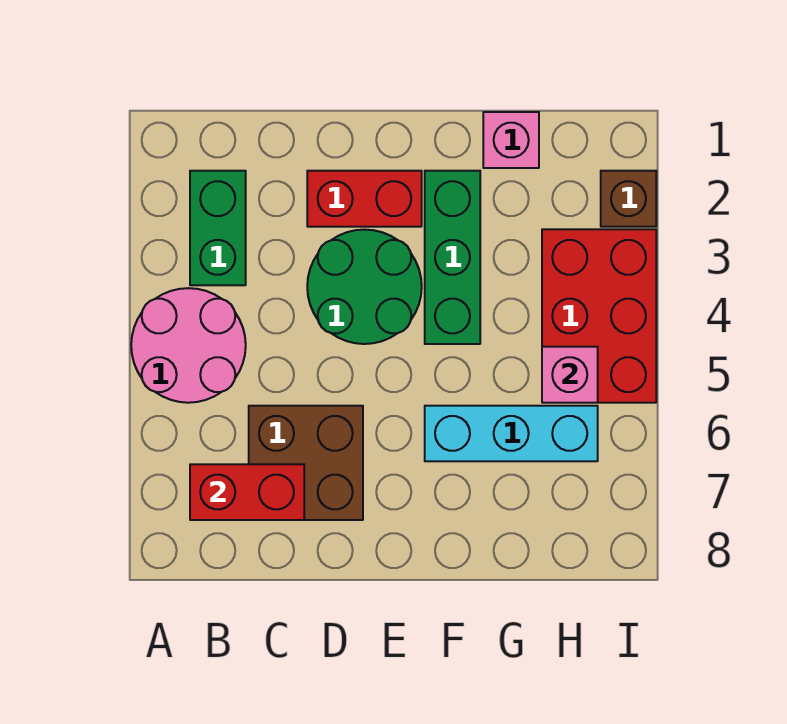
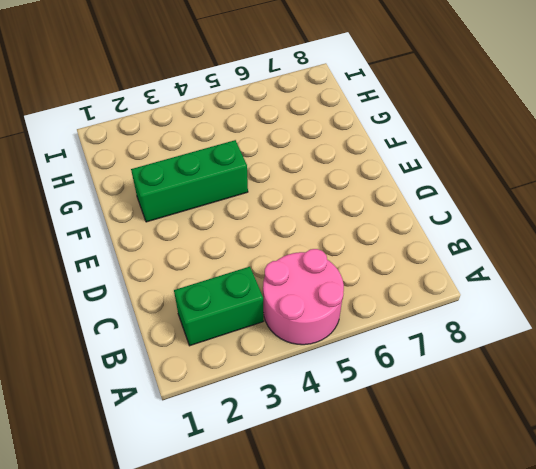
none -> brown brick C6:D7 level 1
none -> red brick D2:E2 level 1
none -> green round brick D3:E4 level 1

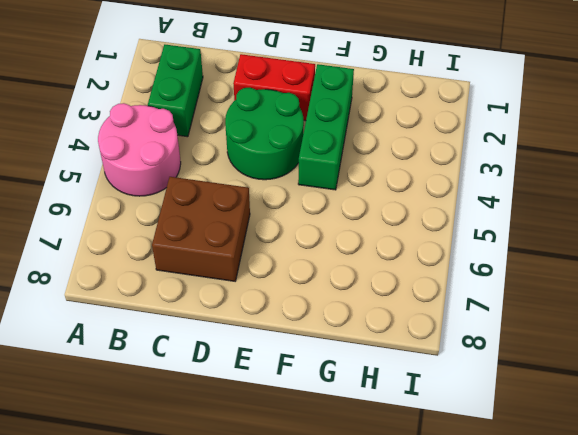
none -> cyan brick F6:H6 level 1
none -> pink brick G1 level 1
none -> red brick H3:I5 level 1

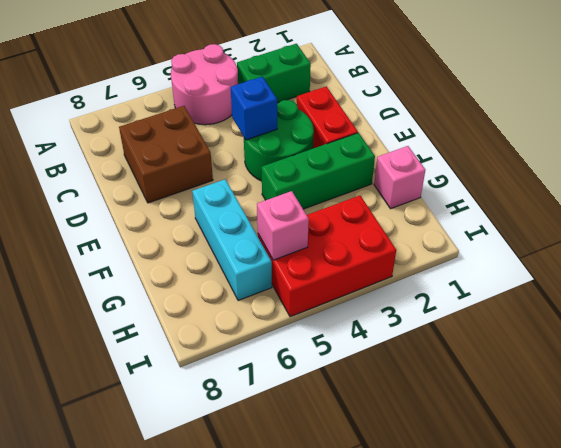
blue brick D4 level 2 -> none
none -> brown brick I2 level 1
none -> red brick B7:C7 level 2

